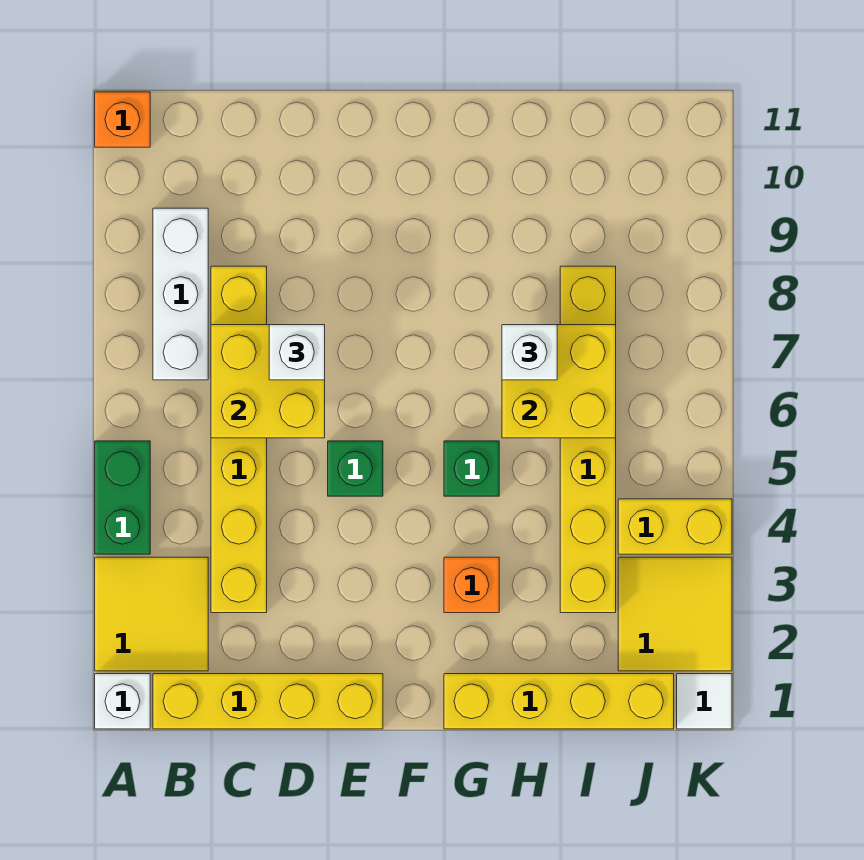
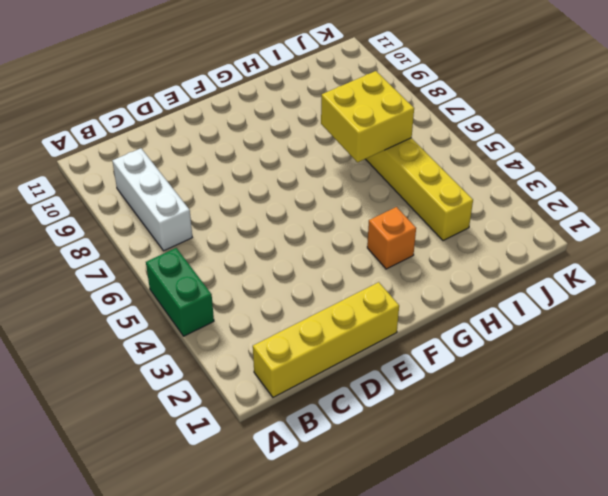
none -> white brick A1 level 1
none -> yellow tile A2:B3 level 1
none -> orange brick A11 level 1

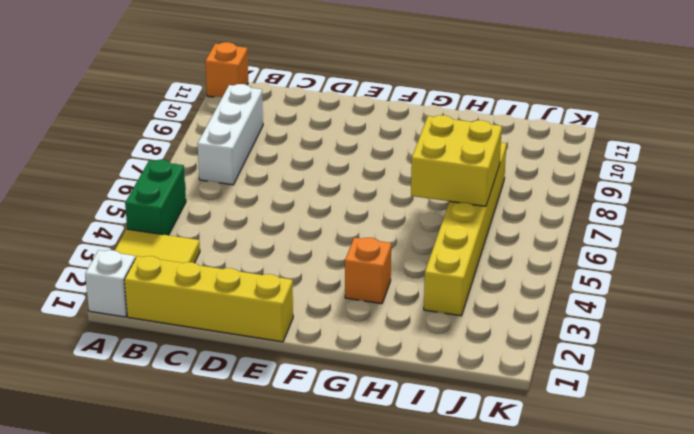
none -> yellow brick C3:C8 level 1
none -> green brick E5 level 1
none -> yellow brick G1:J1 level 1

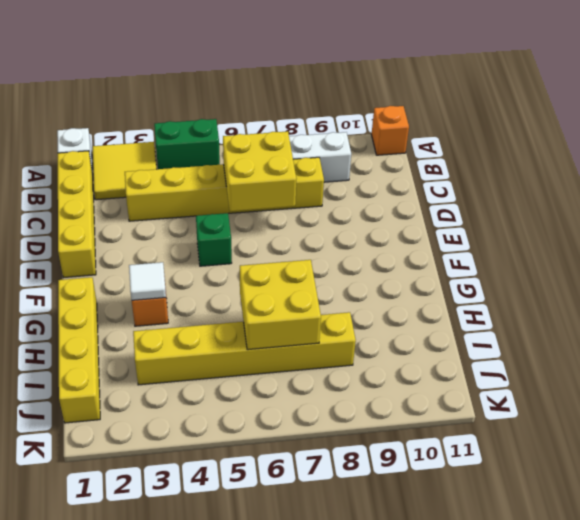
white tile G3 level 2 -> white tile K1 level 1
none -> green brick G5 level 1
none -> yellow tile J2:K3 level 1
none -> yellow brick J4:K4 level 1

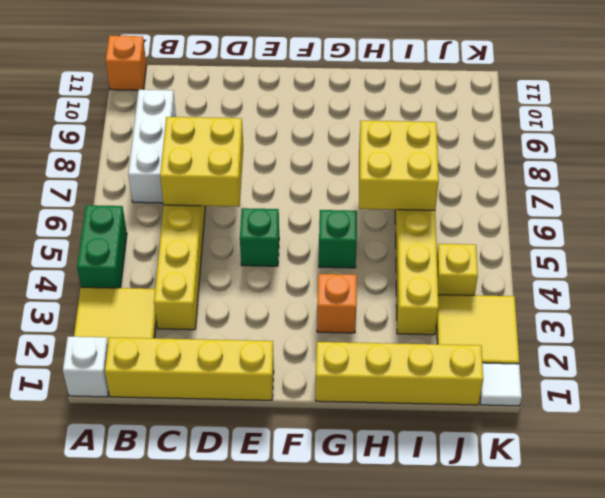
yellow brick J4 level 1 -> yellow brick J4:K4 level 1
none -> white brick D7 level 3
none -> white brick H7 level 3

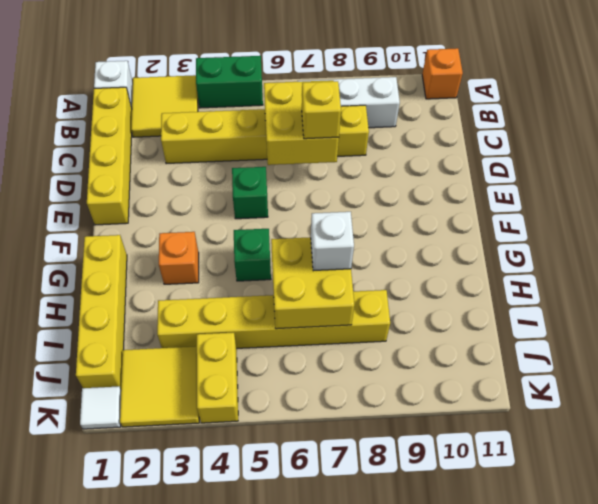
yellow brick D7 level 3 -> white brick D7 level 3

